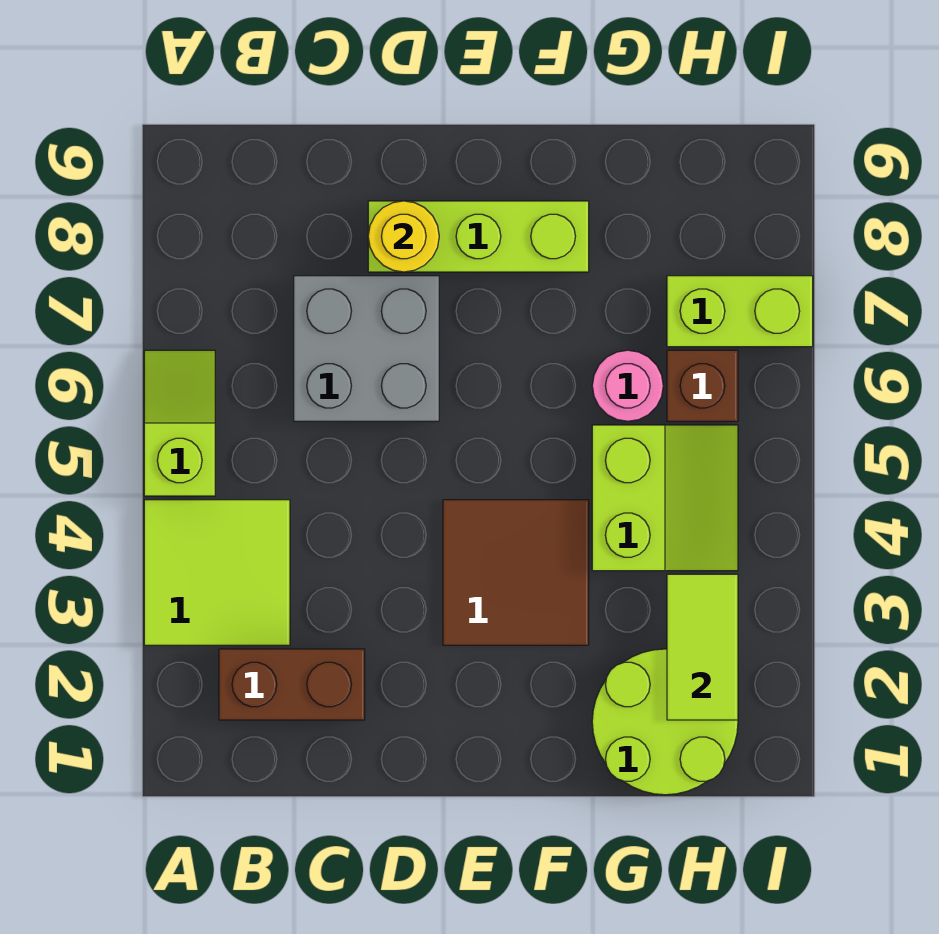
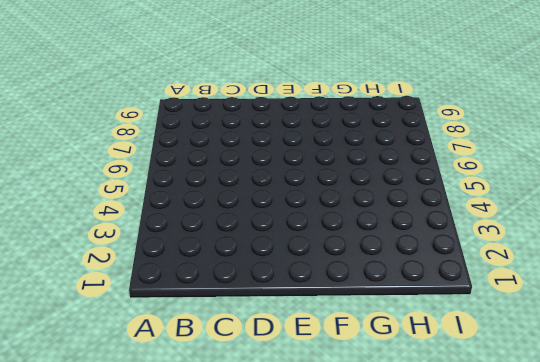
none -> lime tile A3:B4 level 1
none -> lime slope A5:A6 level 1 top 5
none -> brown brick B2:C2 level 1

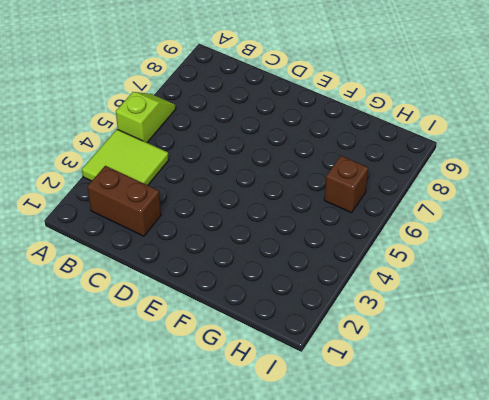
none -> grey brick C6:D7 level 1
none -> lime brick D8:F8 level 1
none -> brown tile E3:F4 level 1

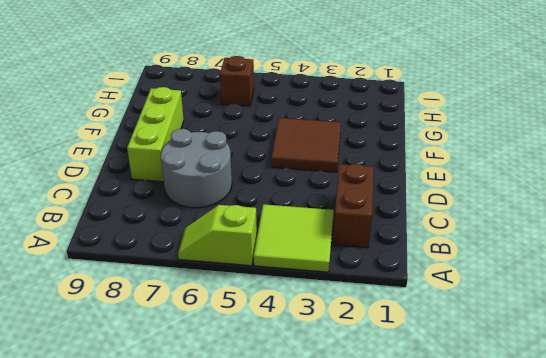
grey round brick C6:D7 level 1 -> grey brick C6:D7 level 1
none -> lime round brick G1:H2 level 1
none -> lime slope G4:H5 level 1 top G
none -> pink round brick G6 level 1

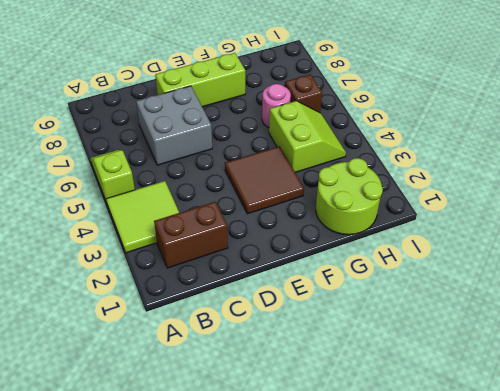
none -> lime brick H7:I7 level 1
none -> yellow round brick D8 level 2
none -> lime tile H2:H3 level 2

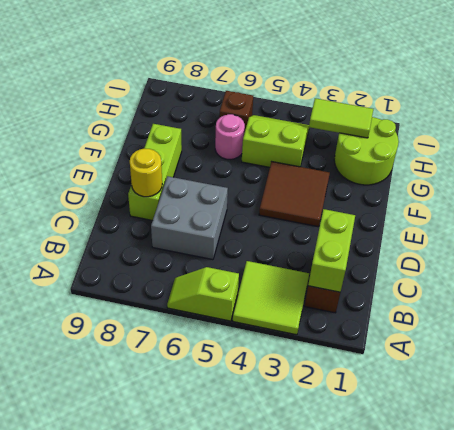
lime brick B2:C2 level 2 -> lime brick H7:I7 level 1

